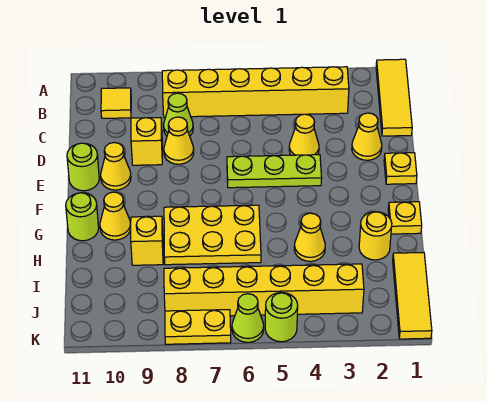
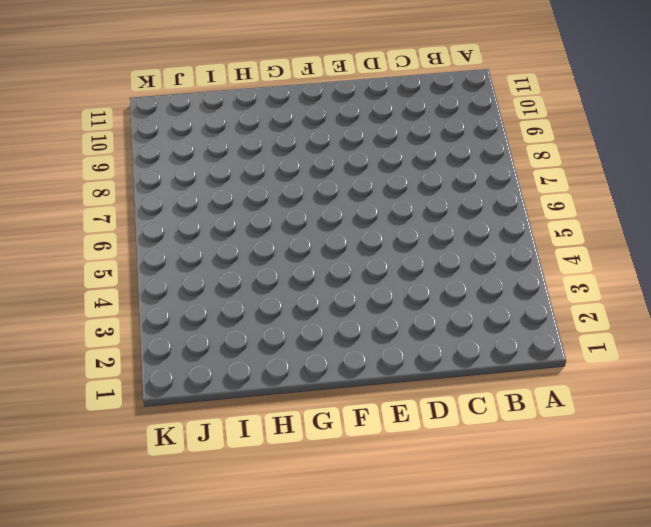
none -> yellow tile A1:C1 level 1
none -> yellow brick B3:B8 level 1
none -> yellow tile B10 level 1

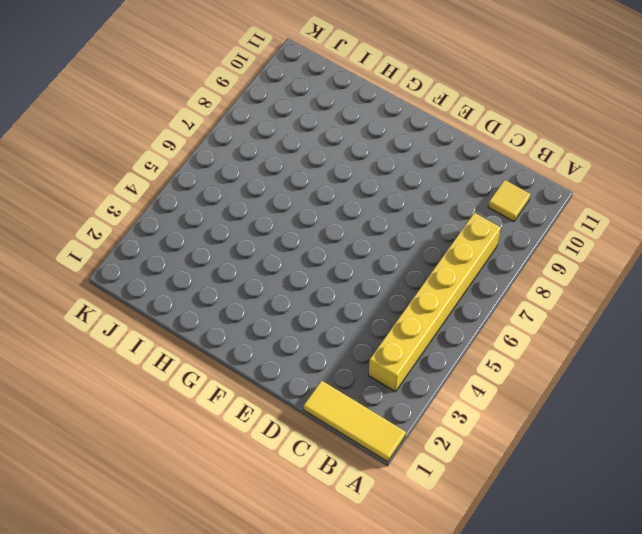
none -> lime cone C8 level 1
none -> yellow cone D2 level 1
none -> yellow cone D4 level 1

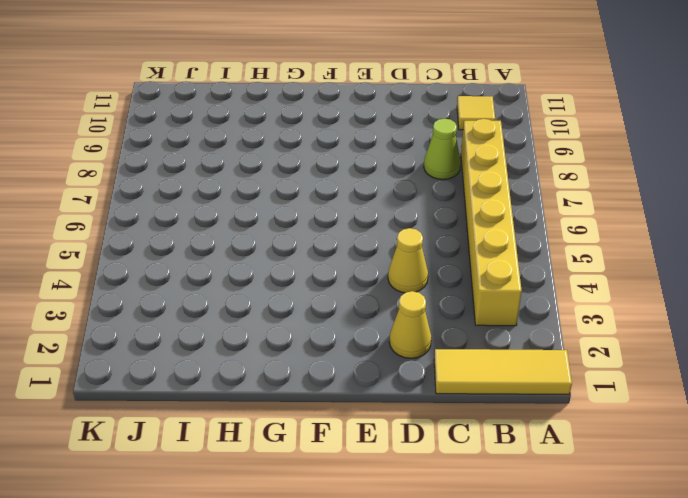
none -> yellow cone D8 level 1
none -> yellow brick D9 level 1
none -> yellow plate E1 level 1

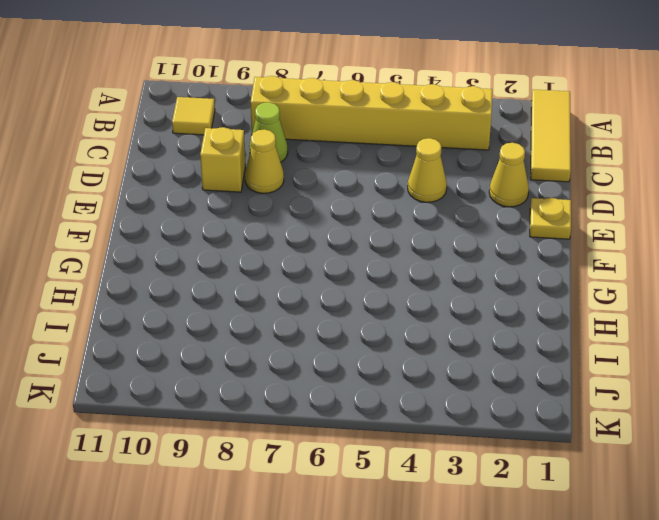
none -> lime plate E4:E6 level 1
none -> yellow cone E10 level 1
none -> lime round brick E11 level 1

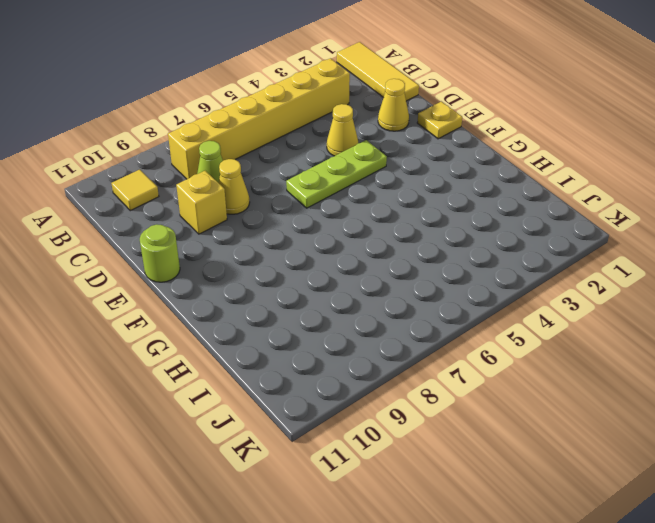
none -> yellow cone E10 level 1
none -> yellow plate G1 level 1
none -> yellow plate G6:H8 level 1

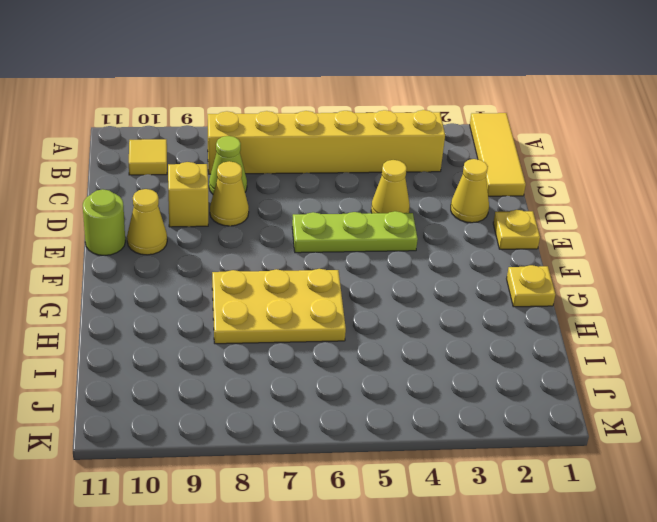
none -> yellow cone G10 level 1
none -> lime round brick G11 level 1
none -> yellow round brick H2 level 1

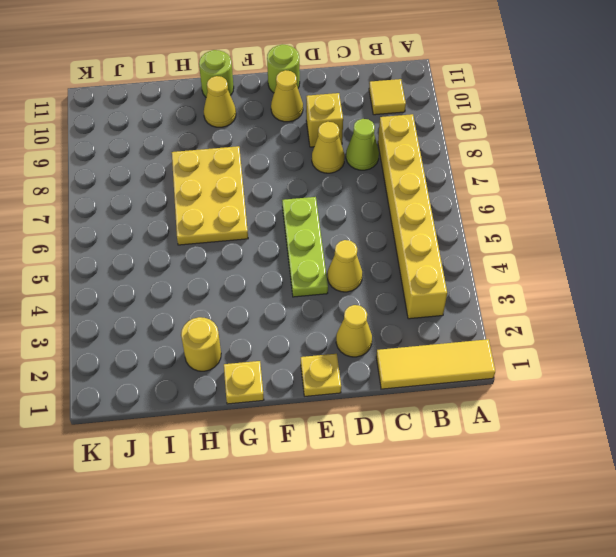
none -> yellow cone H4 level 1
none -> yellow brick H9 level 1
none -> yellow tile I1:K1 level 1

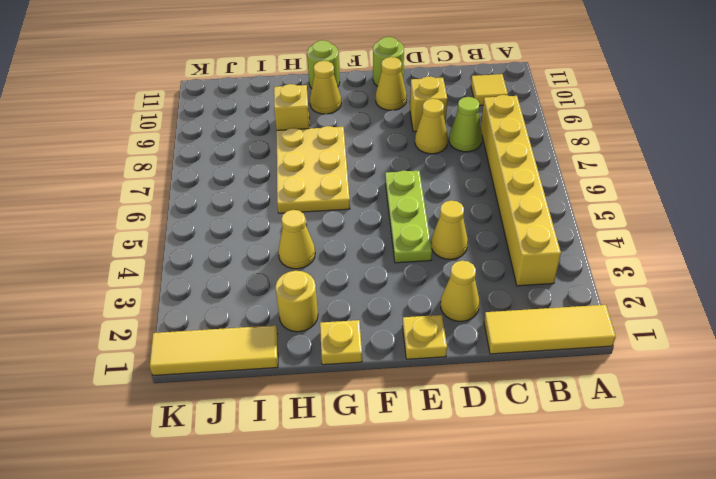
none -> yellow brick J3:J8 level 1
none -> lime round brick K5 level 1
none -> lime cone K6 level 1

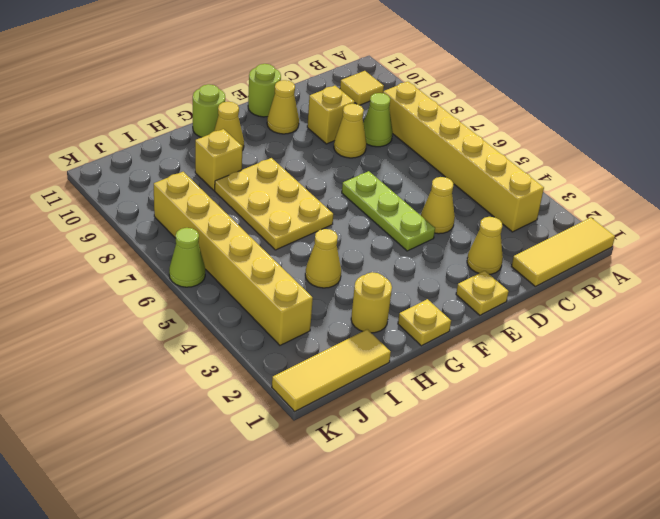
none -> lime round brick K5 level 1
none -> yellow plate K7:K8 level 1

